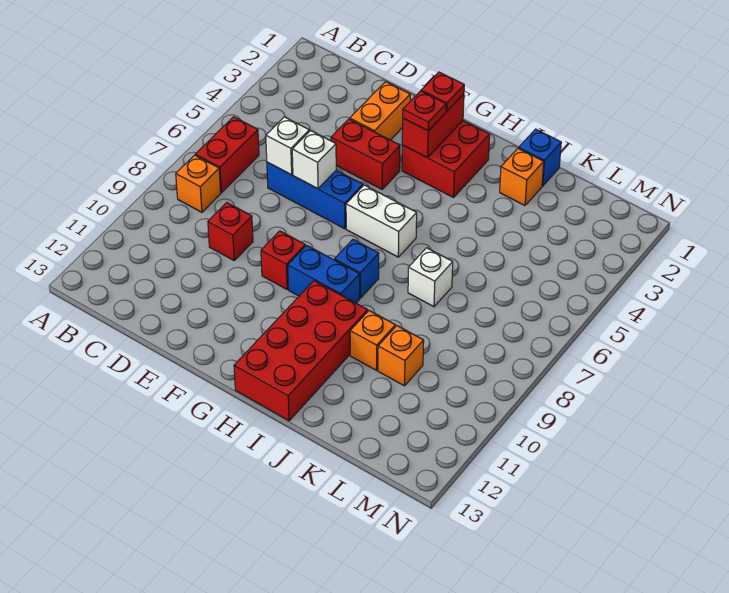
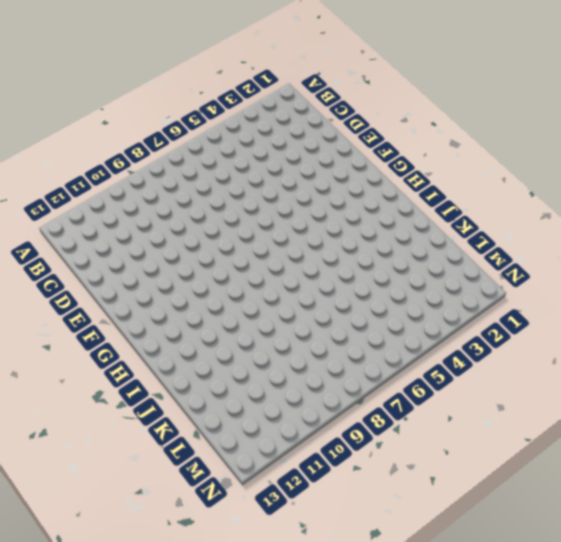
none -> red brick B6:B7 level 1
none -> orange brick B8 level 1
none -> blue brick D6:F6 level 1

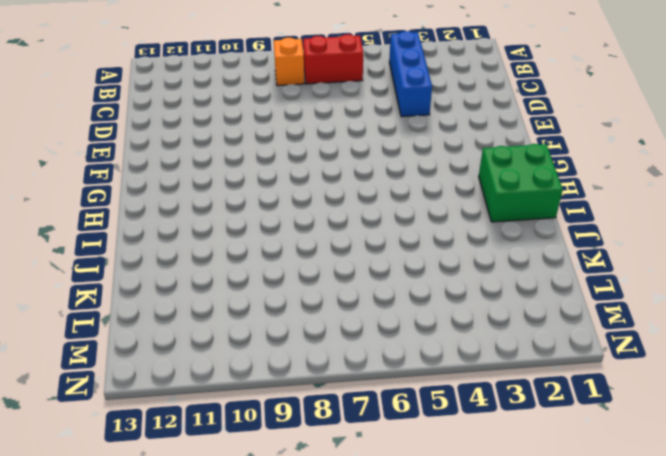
blue brick B4:D4 level 1 -> blue brick D6:F6 level 1
green brick H1:I2 level 1 -> red brick G2:H3 level 1
none -> red brick D9 level 1
none -> orange brick E2:E3 level 1
none -> red brick E4:F4 level 1

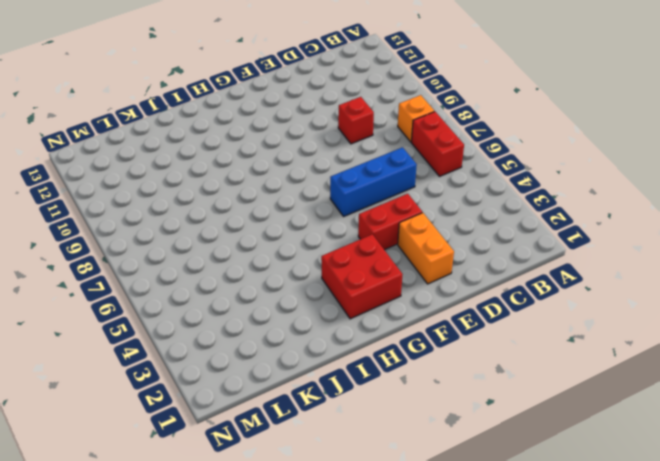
none -> red brick F9 level 1
none -> white brick G6:H6 level 1
none -> blue brick G9:H9 level 1

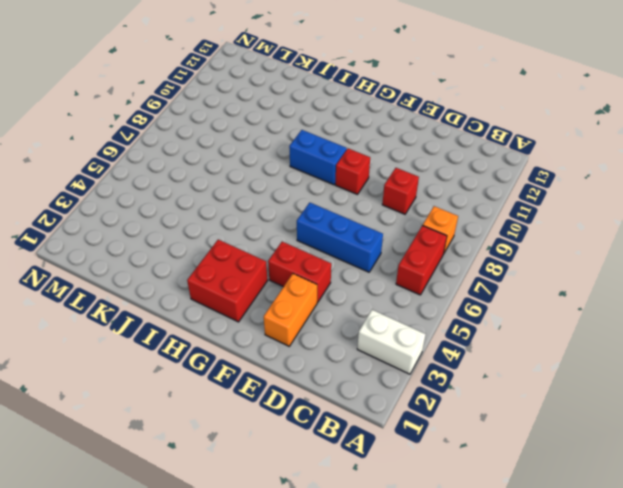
white brick A3:B3 level 1 -> white brick G6:H6 level 1
none -> blue brick H8 level 1
none -> red brick H10:I13 level 1
none -> blue brick J1 level 1

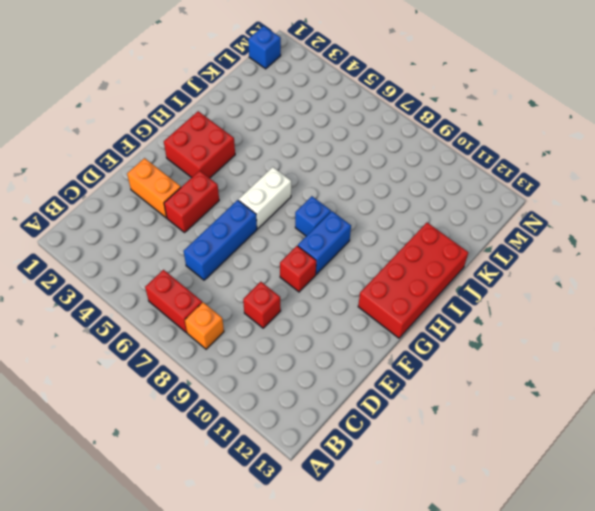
red brick G12:J13 level 1 -> red brick H10:I13 level 1
blue brick M1 level 1 -> blue brick J1 level 1
none -> orange brick J2 level 1
none -> white brick J7 level 1
none -> orange brick J10 level 1

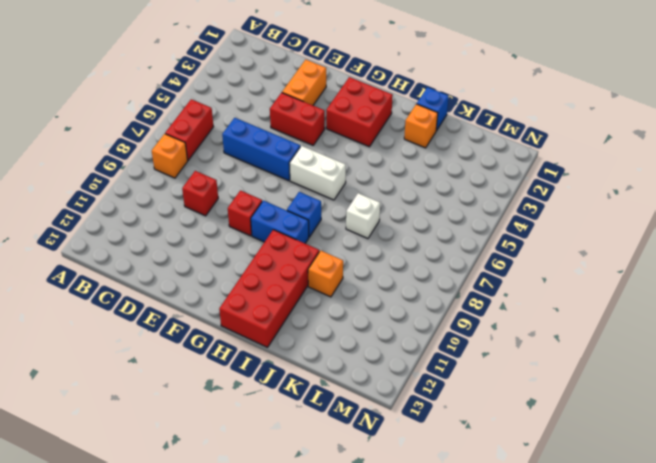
none -> orange brick K10 level 1
none -> white brick D6 level 2
none -> white brick E6 level 2

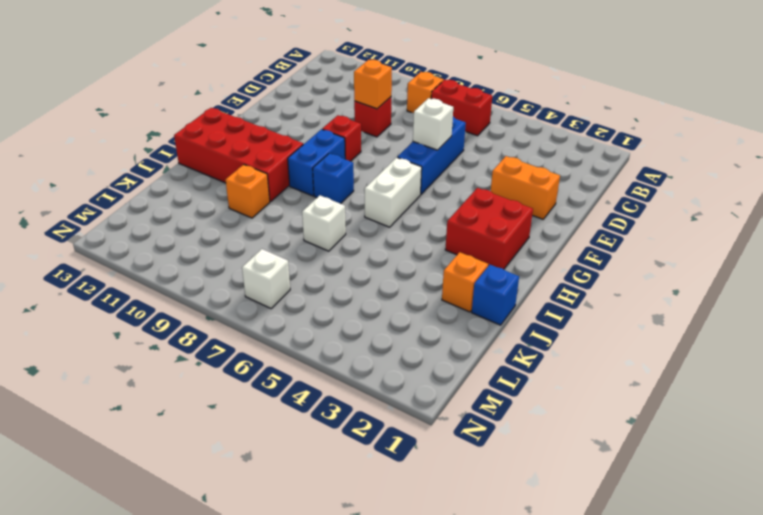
orange brick D9 level 2 -> orange brick K10 level 1
white brick M7 level 1 -> white brick D6 level 2
none -> red brick E4:F4 level 1
none -> red brick G2:G3 level 2
none -> red plate G2 level 3

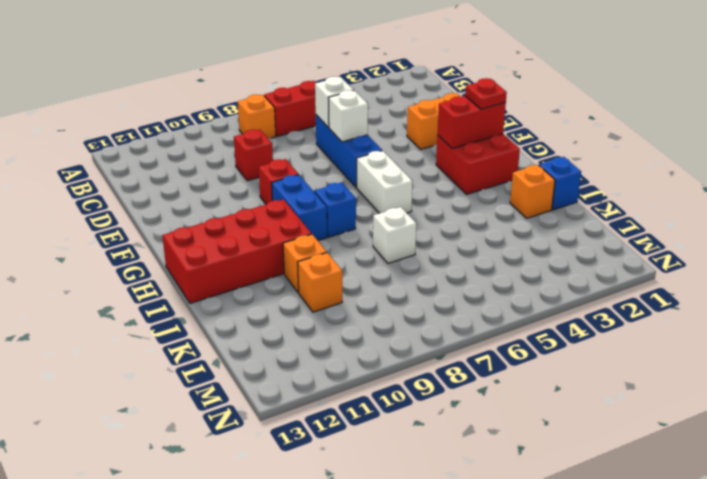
none -> red brick E4:F4 level 1
none -> red plate G3 level 3

